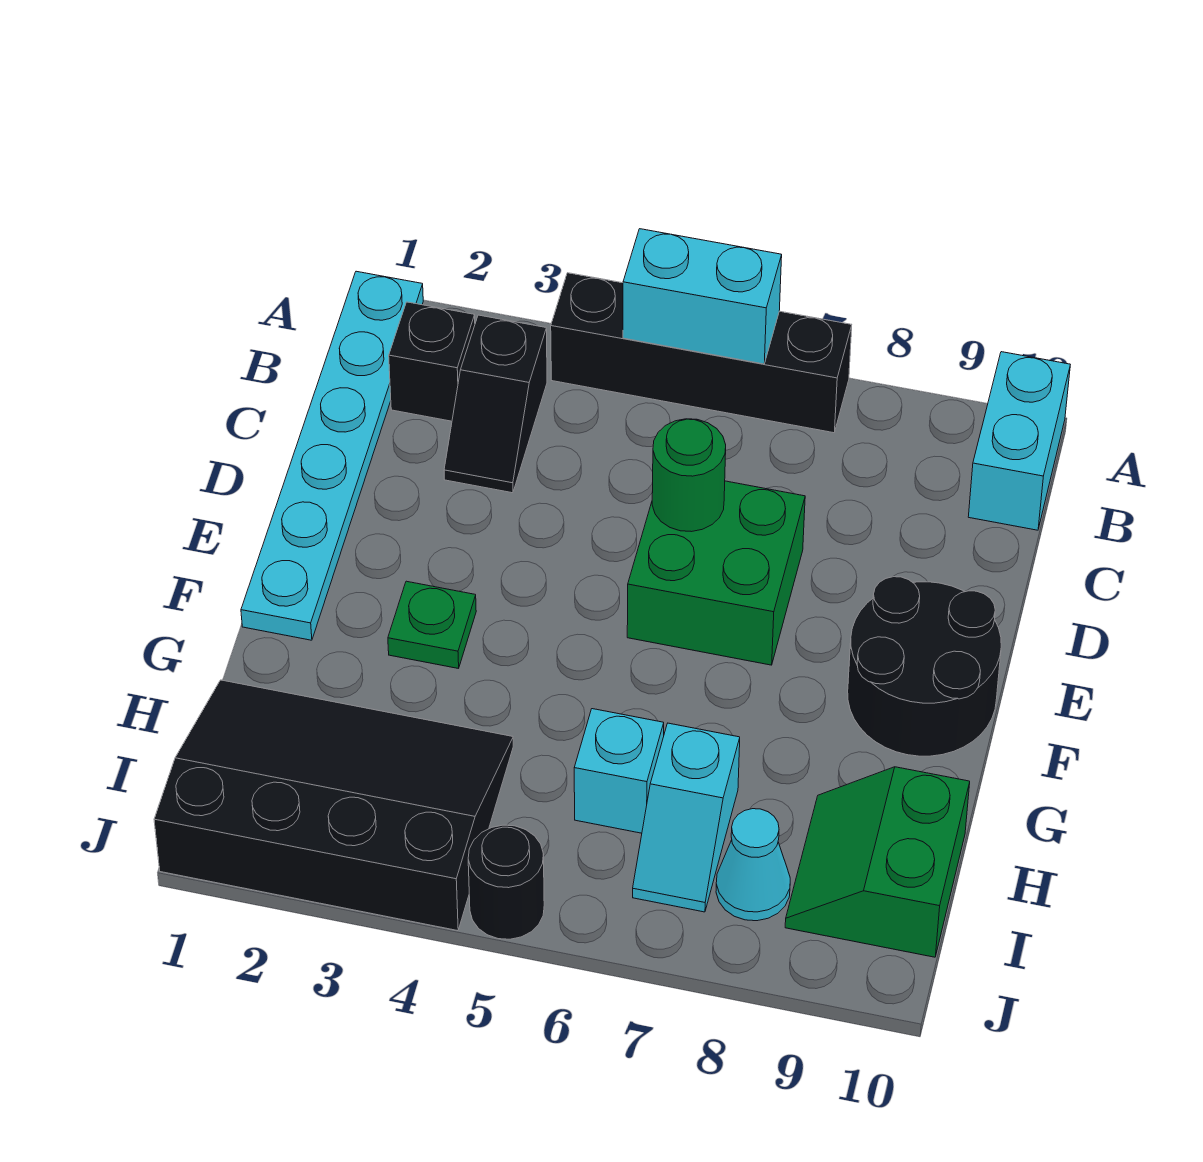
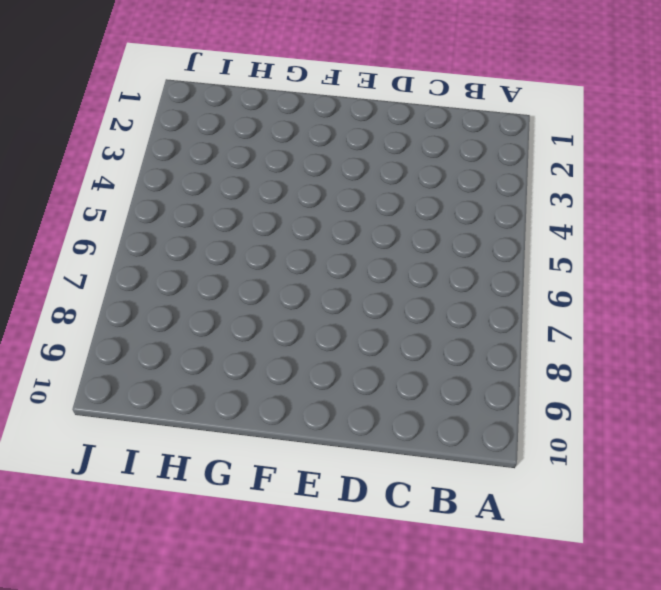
none -> cyan plate A1:F1 level 1
none -> black brick A4:A7 level 1
none -> cyan brick A10:B10 level 1

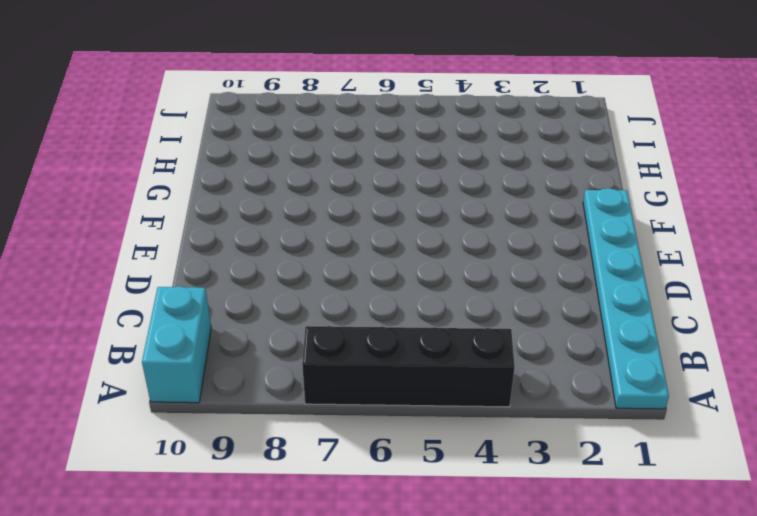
none -> black brick B2 level 1
none -> black slope B3:C3 level 1 top B
none -> green brick D6:E7 level 1

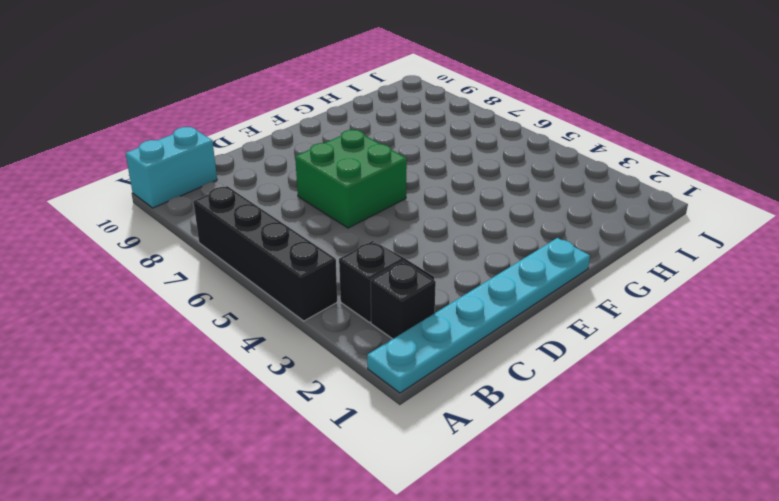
none -> black round brick E9:F10 level 1
none -> green plate F3 level 1
none -> black slope H1:J4 level 1 top J

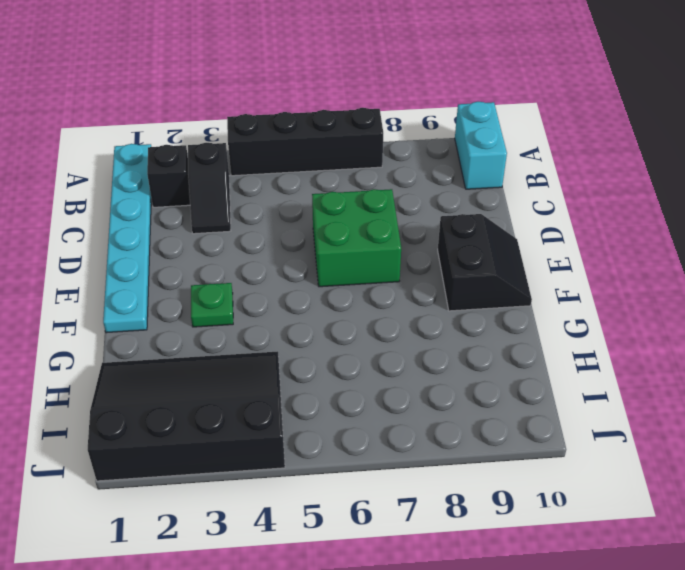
black slope E9:F10 level 1 top 9 -> black round brick E9:F10 level 1
none -> cyan brick H6 level 1
none -> cyan slope H7:I7 level 1 top H
none -> green slope H9:I10 level 1 top 10

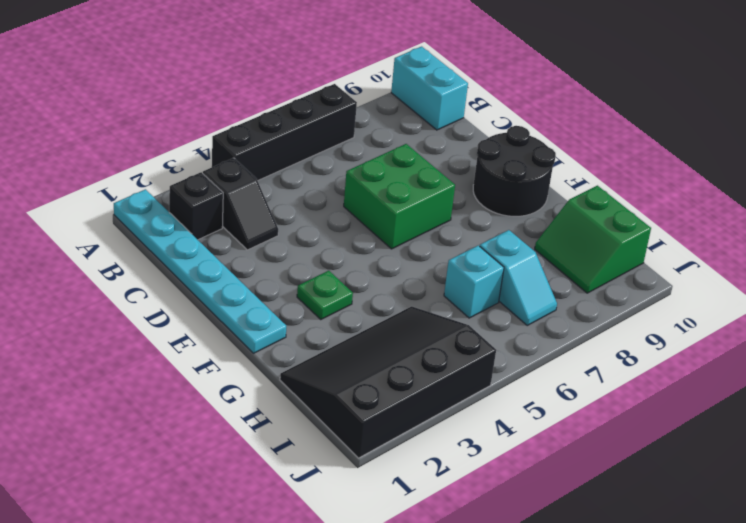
none -> cyan cone I8 level 1
none -> black round brick J5 level 1
none -> cyan brick A5:A6 level 2

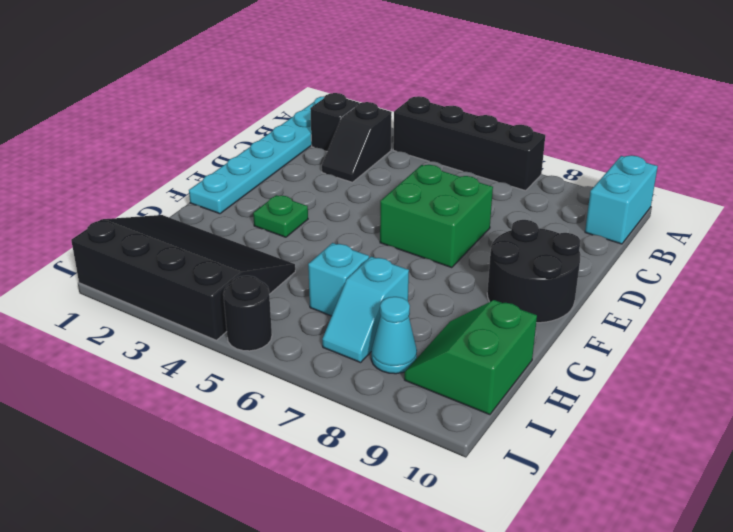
none -> cyan brick A5:A6 level 2
none -> green round brick D6 level 2

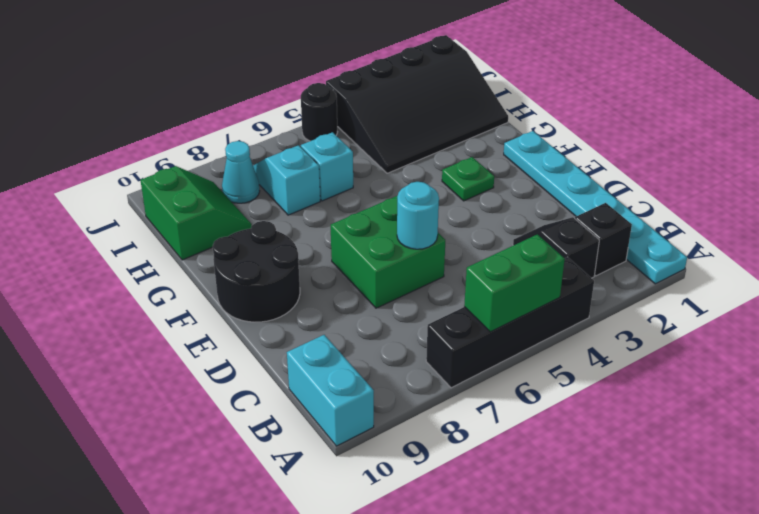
green brick A5:A6 level 2 -> cyan brick A5:A6 level 2
cyan round brick D6 level 2 -> green round brick D6 level 2

